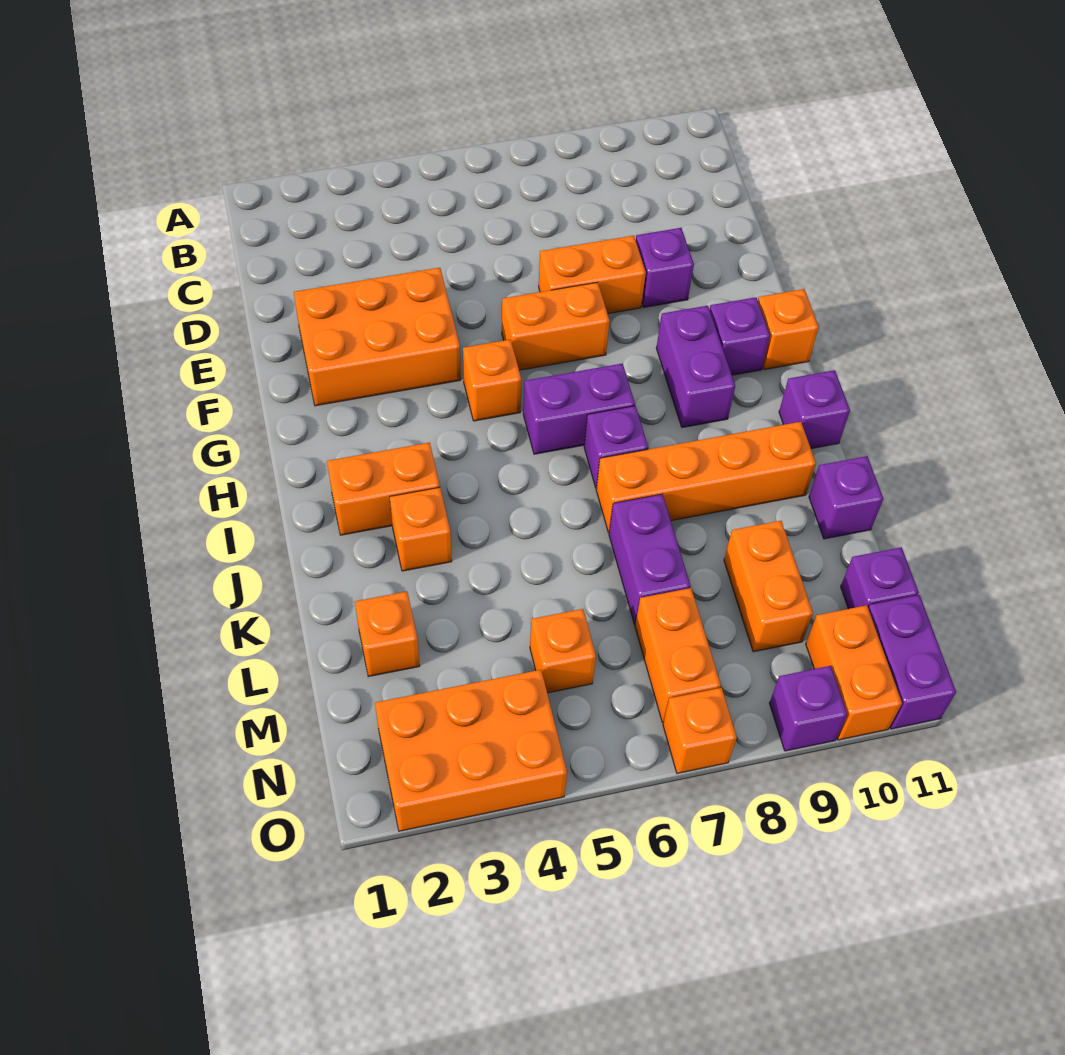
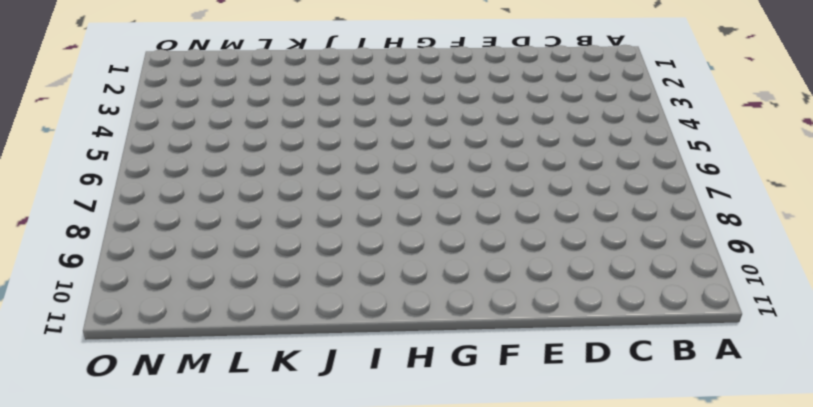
none -> orange brick E2:F4 level 1
none -> orange brick E7:E8 level 1
none -> purple brick E9 level 1

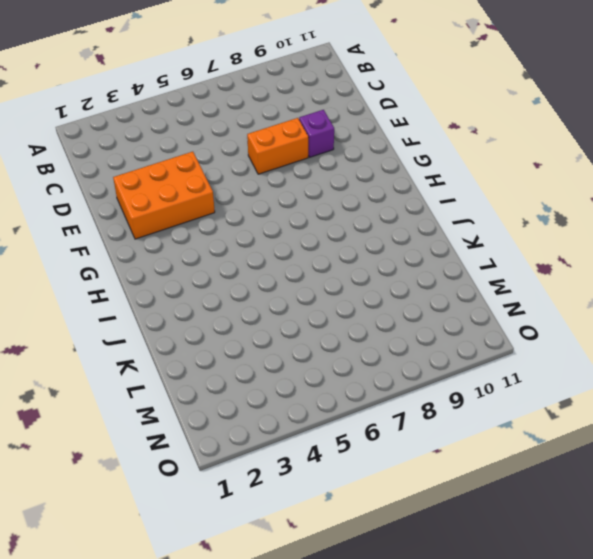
none -> orange brick F6:F7 level 1
none -> orange brick G5 level 1
none -> purple brick G9:H9 level 1

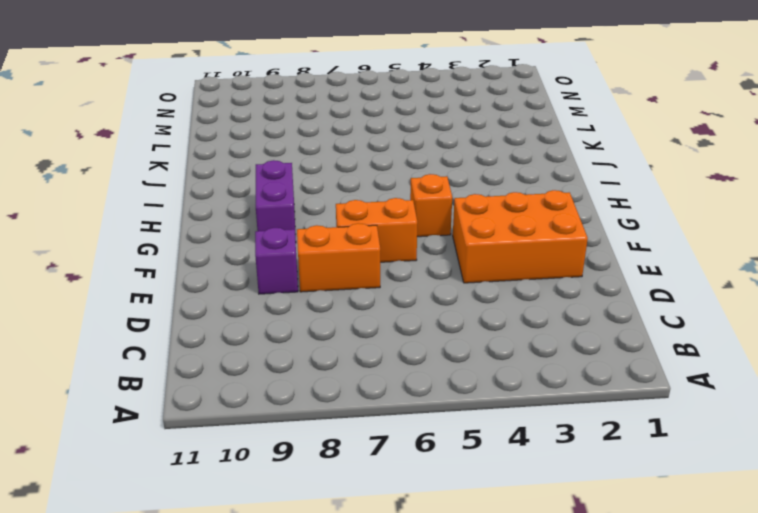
none -> purple brick G10 level 1
none -> orange brick G11 level 1
none -> purple brick H6:H7 level 1

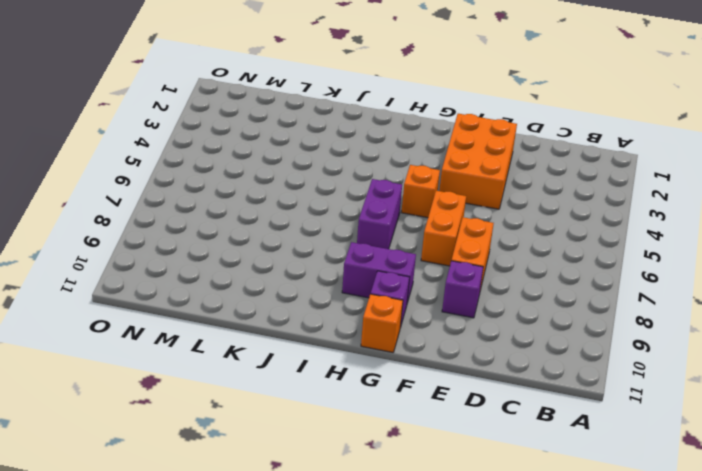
none -> orange brick I2:I3 level 1
none -> purple brick I7 level 1
none -> purple brick I11 level 1

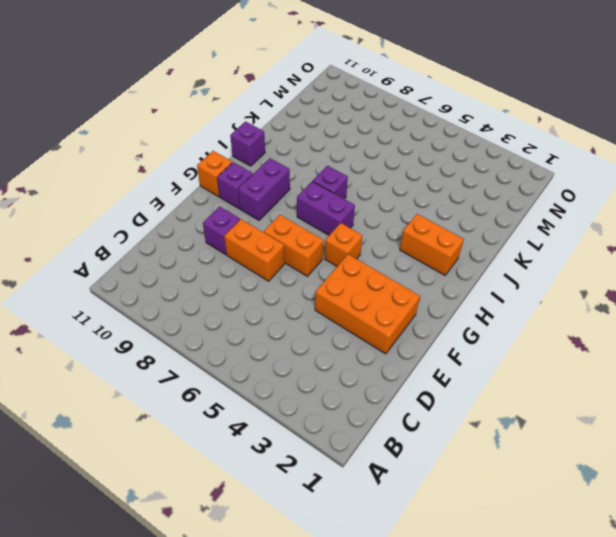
none -> orange brick J3 level 1
none -> orange brick J7:J10 level 1
none -> purple brick K7:L7 level 1

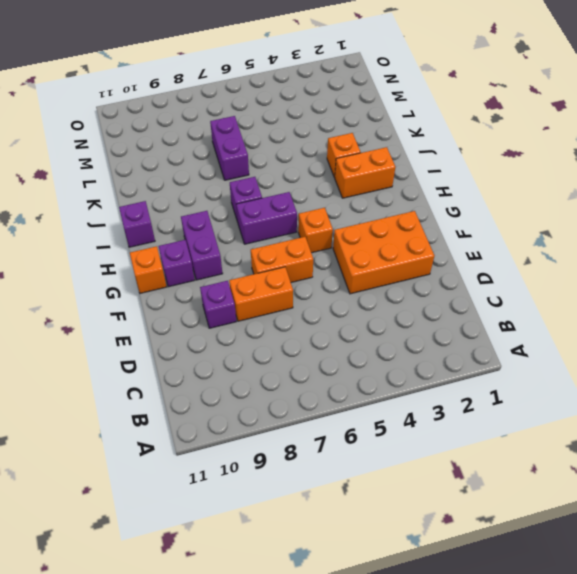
none -> orange brick J7:J10 level 1
none -> purple brick K11 level 1
none -> orange brick L2 level 1

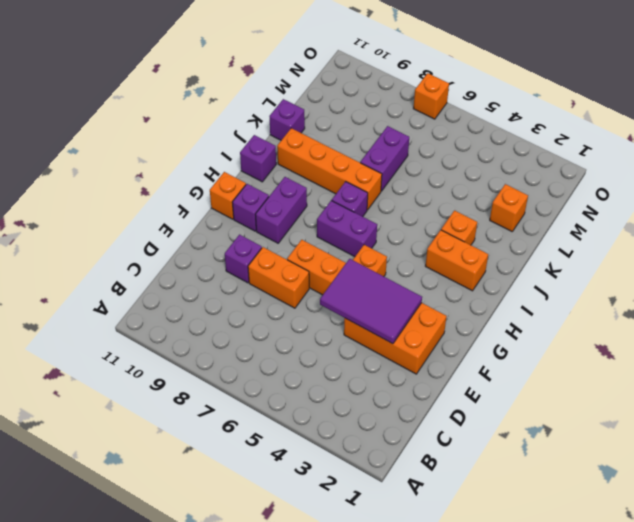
purple tile E3:F5 level 2 -> none
none -> orange brick L9:M9 level 1
none -> orange brick M5 level 1
none -> orange brick M7:N7 level 1

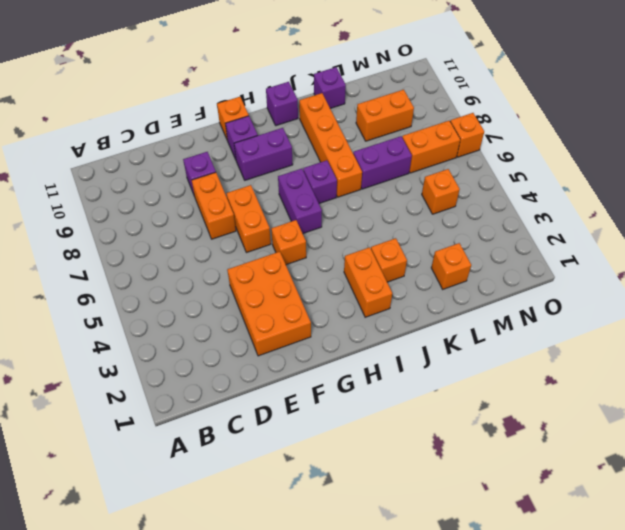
none -> purple brick M11 level 1
none -> orange brick N2:O4 level 1
none -> orange brick N10:O10 level 1

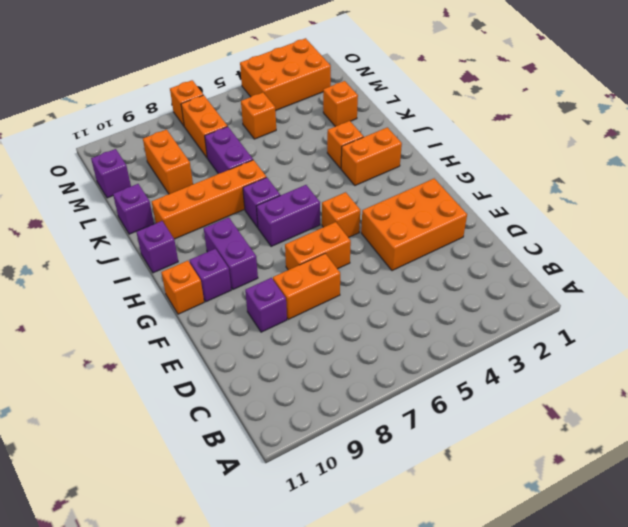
none -> orange brick N10:O10 level 1
none -> purple brick N11:O11 level 1
none -> purple brick O9 level 1

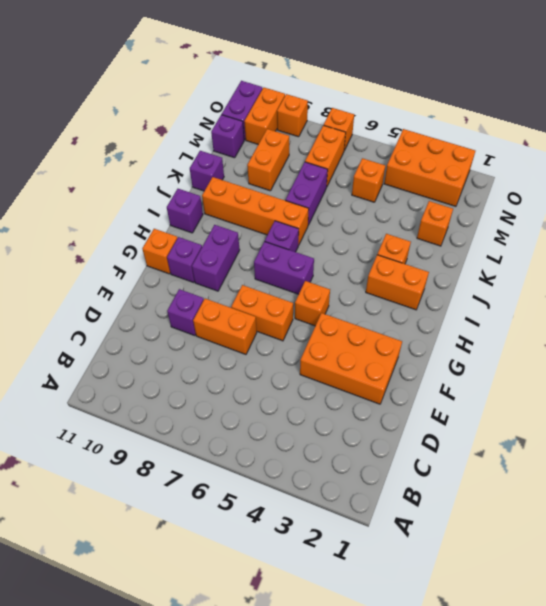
orange brick O9 level 1 -> purple brick O9 level 1

